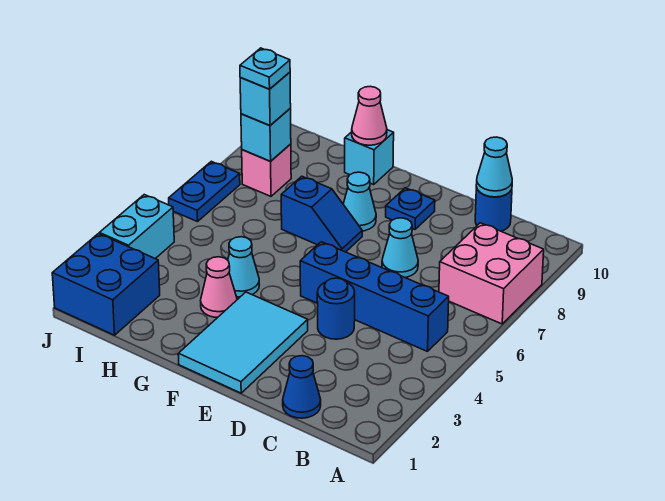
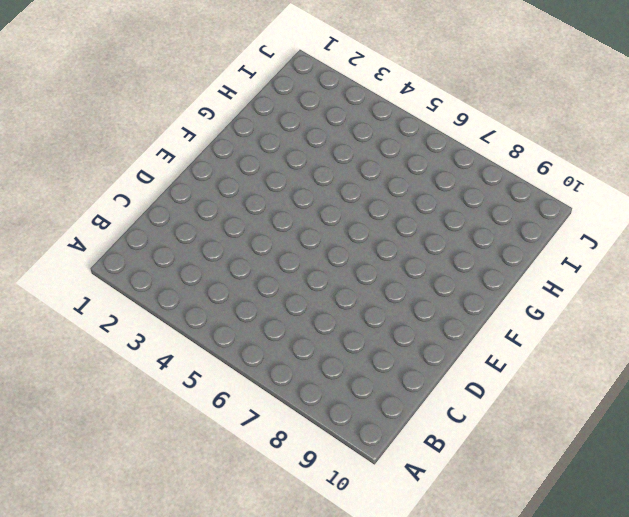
none -> pink brick A7:B8 level 1
none -> blue brick B5:E5 level 1
none -> blue cone C1 level 1

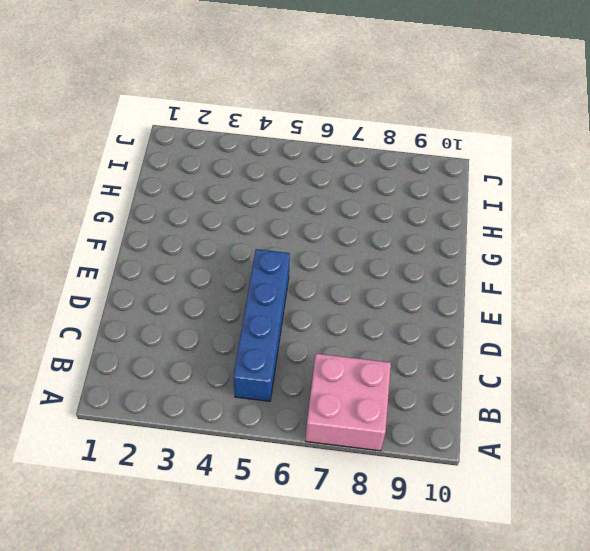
none -> blue cone C1 level 1
none -> blue round brick C10 level 1
none -> blue round brick D4 level 1

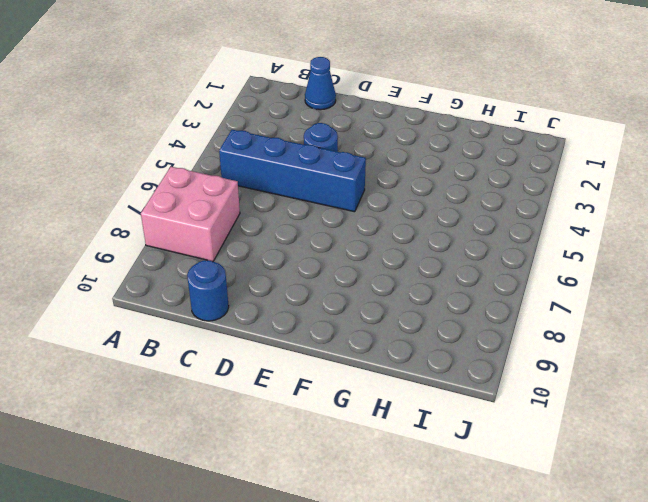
none -> cyan cone D7 level 1
none -> cyan tile E1:F3 level 1
none -> blue plate E9 level 1

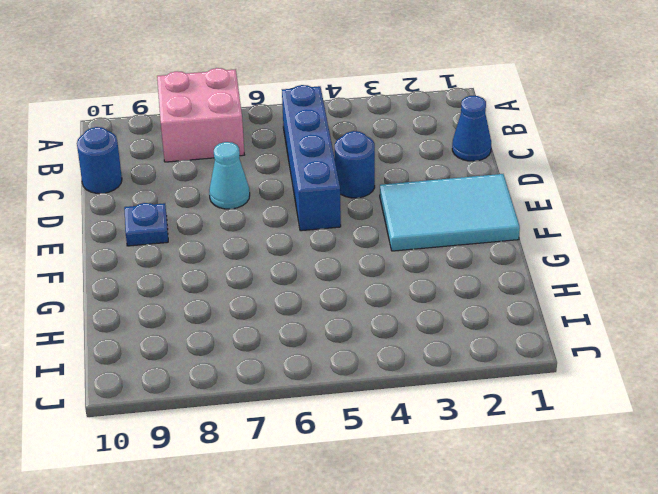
none -> blue slope F7:G7 level 1 top G
none -> cyan cone F8 level 1
none -> pink cone G3 level 1

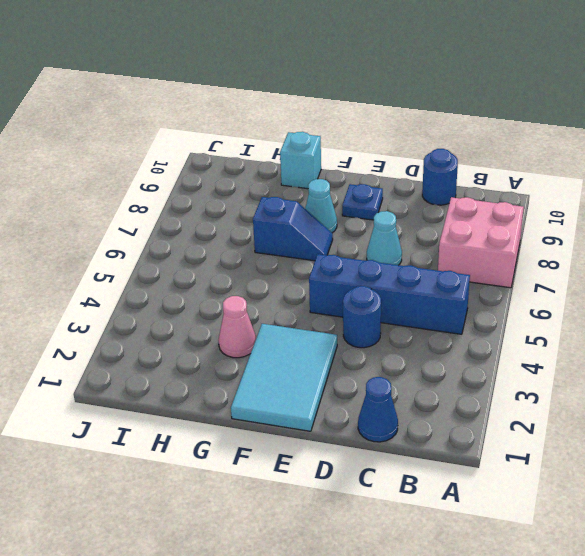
none -> cyan cone G4 level 1
none -> blue brick I1:J2 level 1
none -> pink brick I8 level 1

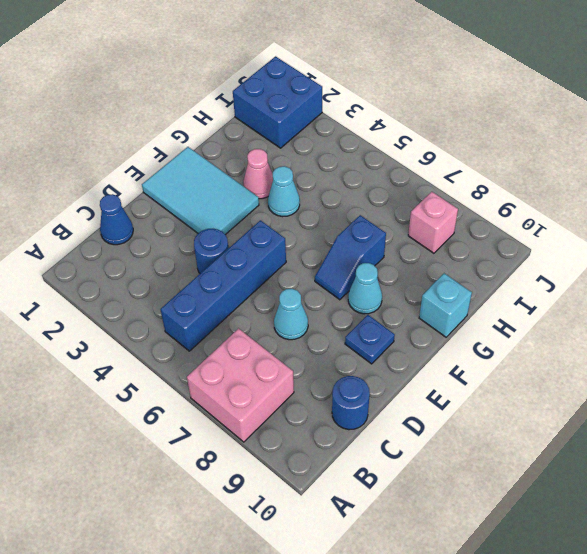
none -> cyan brick J3:J4 level 1
none -> blue plate J6:J7 level 1
none -> cyan cone C10 level 2

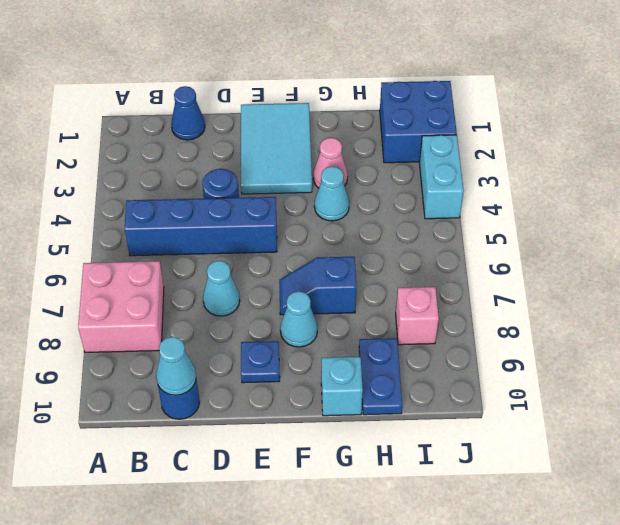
blue plate H9:H10 level 1 -> blue plate J6:J7 level 1
none -> pink cone G10 level 2
none -> cyan brick I8 level 2
none -> cyan brick I8 level 3

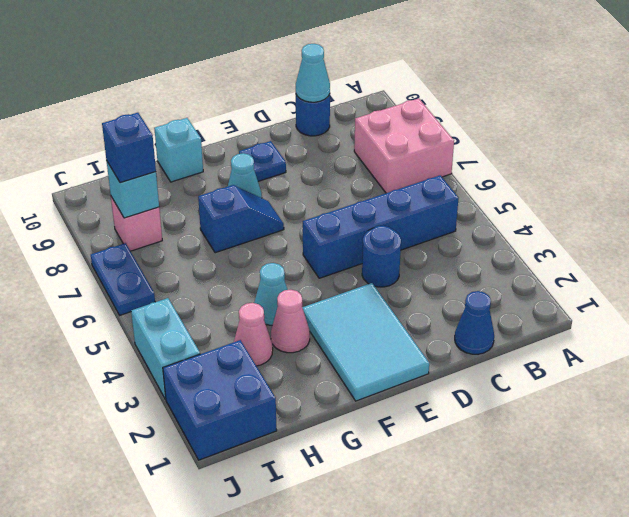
pink cone H3 level 1 -> pink cone G10 level 2
blue brick I8 level 3 -> cyan brick I8 level 3
none -> cyan cone D7 level 1
none -> cyan plate I8 level 4

